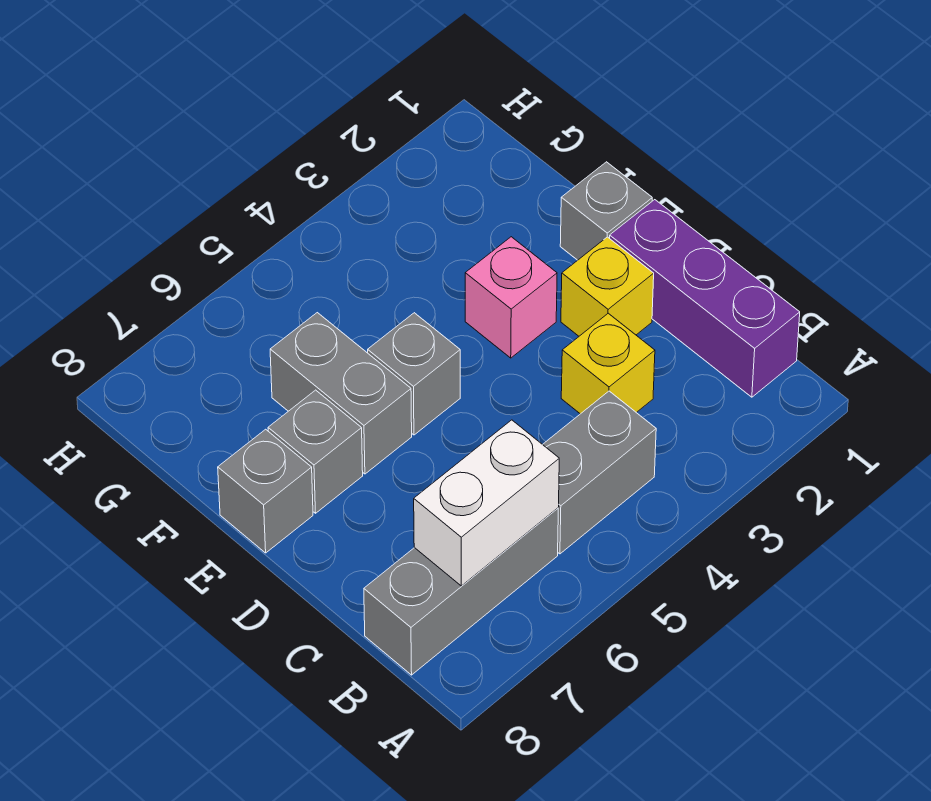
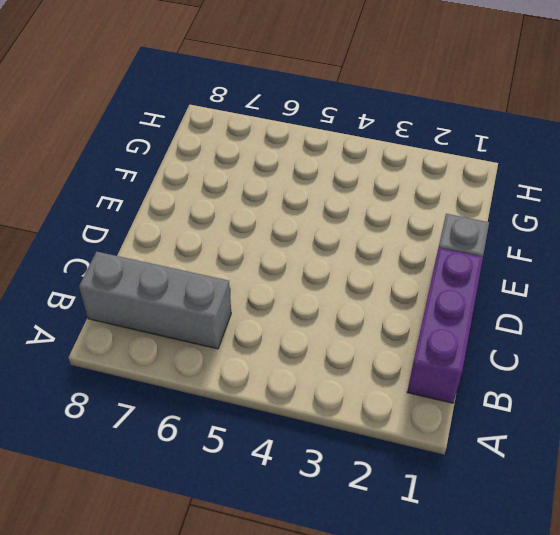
none -> grey brick B4:B5 level 1
none -> yellow brick C3 level 1
none -> yellow brick D2 level 1

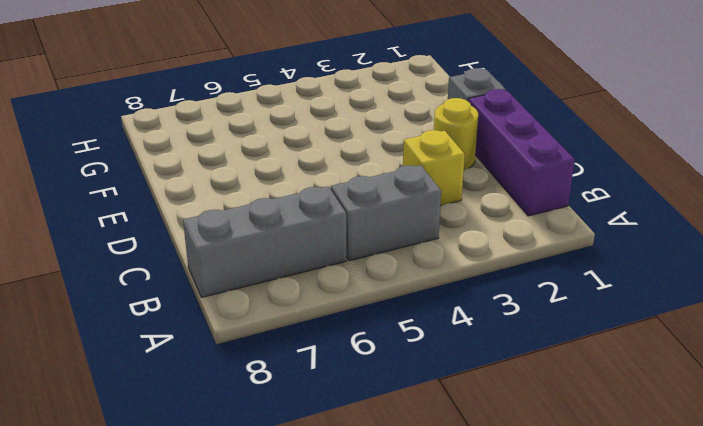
yellow round brick D2 level 1 -> yellow brick D2 level 1
none -> pink brick E3 level 1
none -> grey brick E5 level 1
none -> grey brick E6:F6 level 1

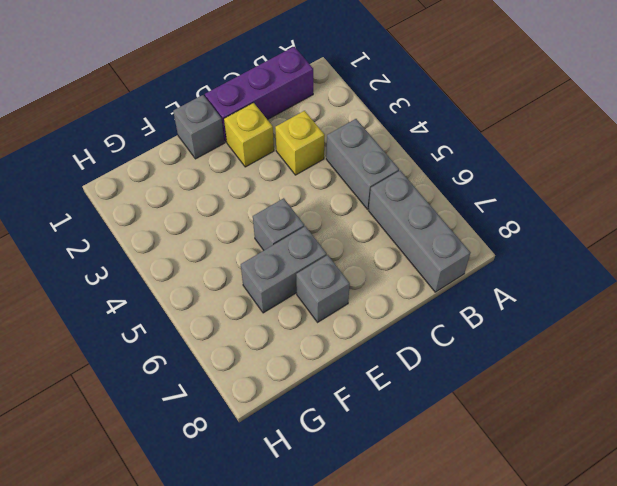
none -> pink brick E3 level 1
none -> grey brick E8 level 1
none -> white brick B6:B7 level 2

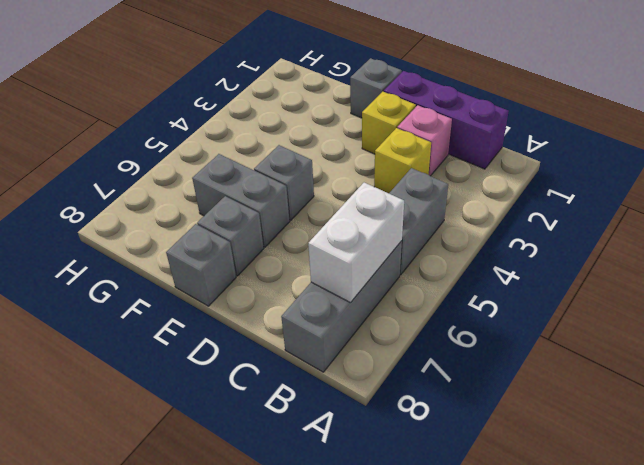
pink brick C2 level 1 -> pink brick E3 level 1

